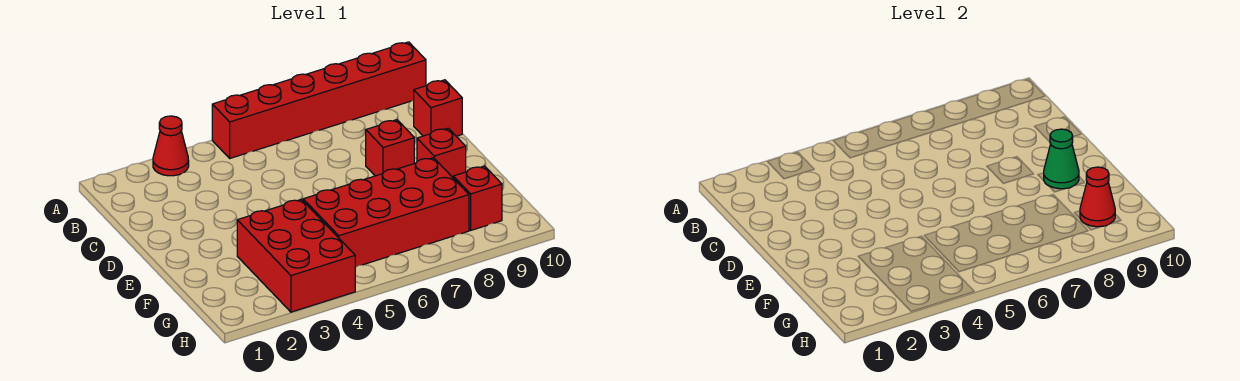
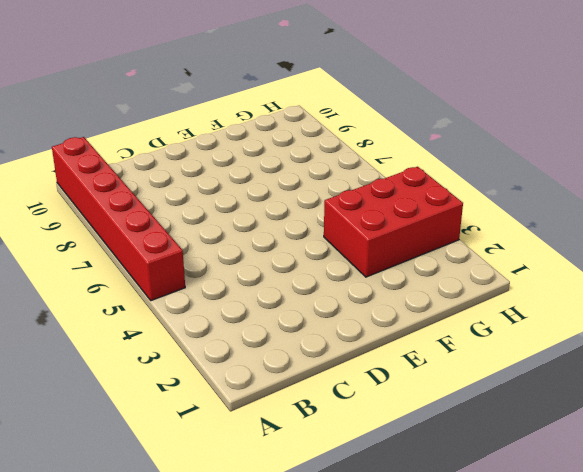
none -> red cone A3 level 1
none -> red brick C10 level 1

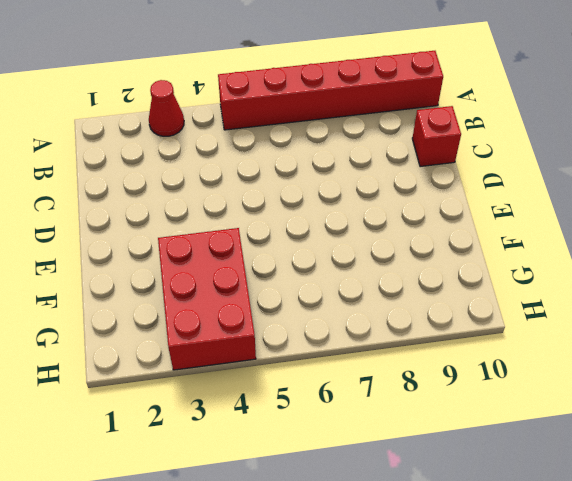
none -> red brick D8 level 1
none -> red brick E9 level 1

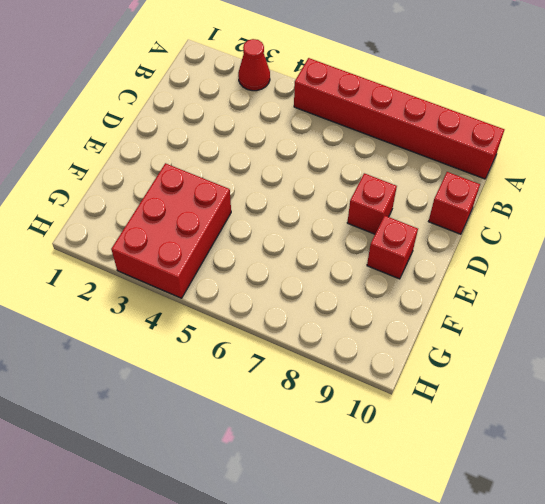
none -> red brick F5:G8 level 1
none -> red brick G9 level 1

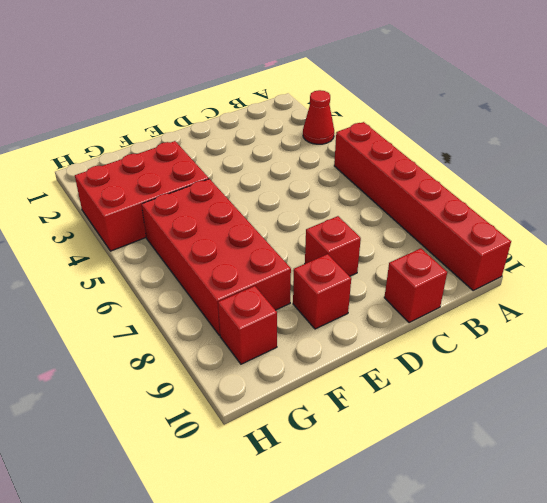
none -> green cone E9 level 2
none -> red cone G9 level 2

